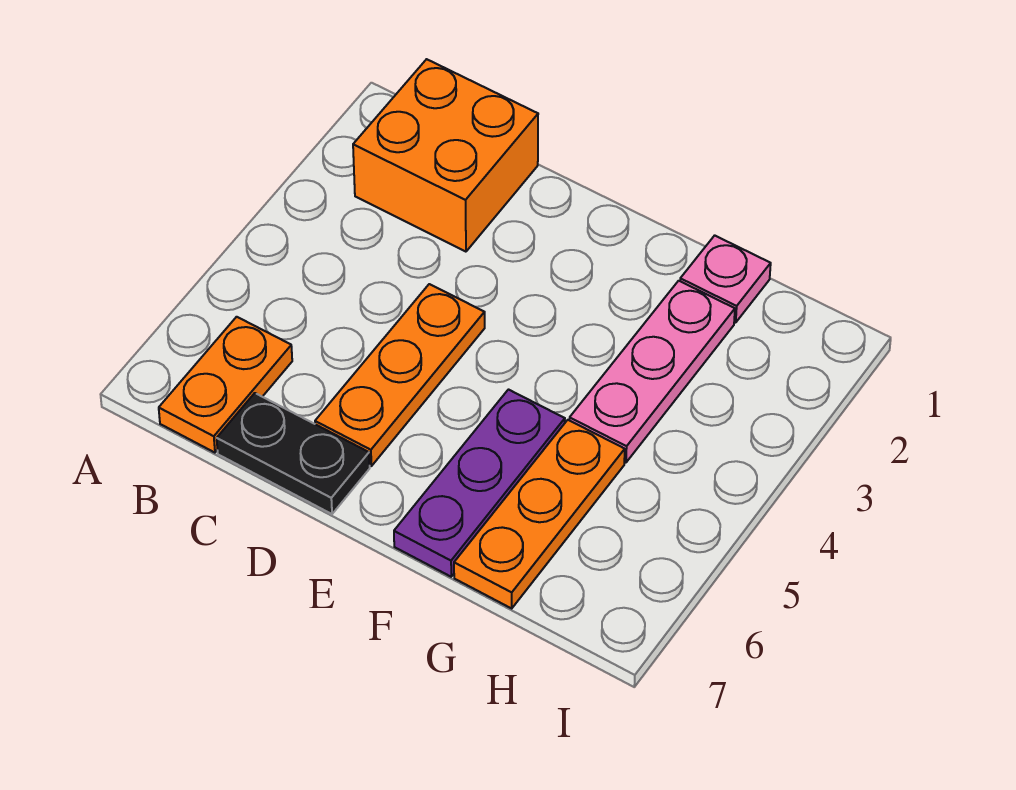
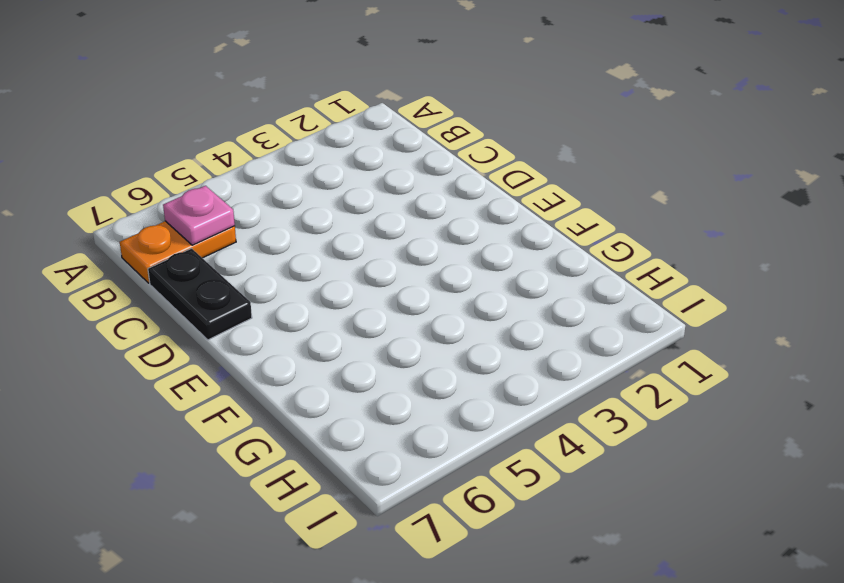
pink plate B6 level 2 -> pink plate G1 level 1
none -> orange brick B1:C2 level 1
none -> orange plate D4:D6 level 1

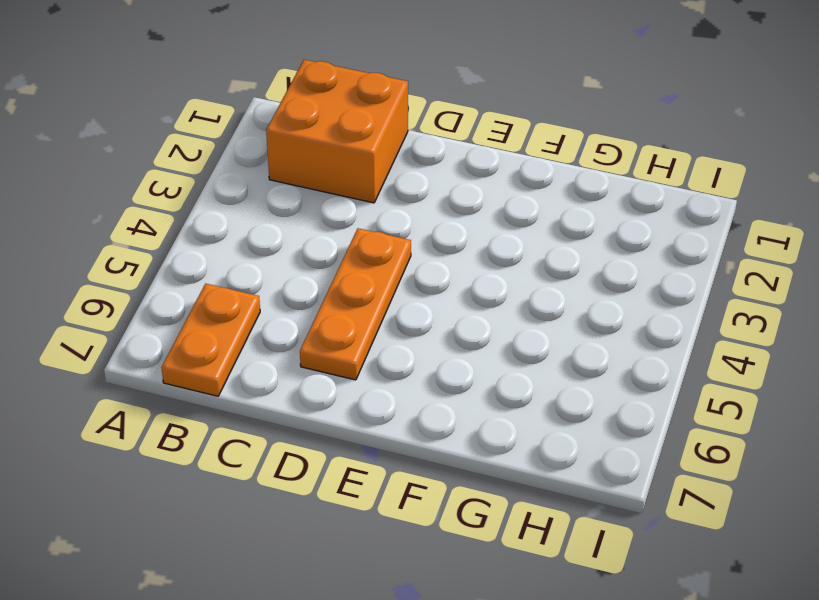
none -> black plate C7:D7 level 1
none -> purple plate F5:F7 level 1

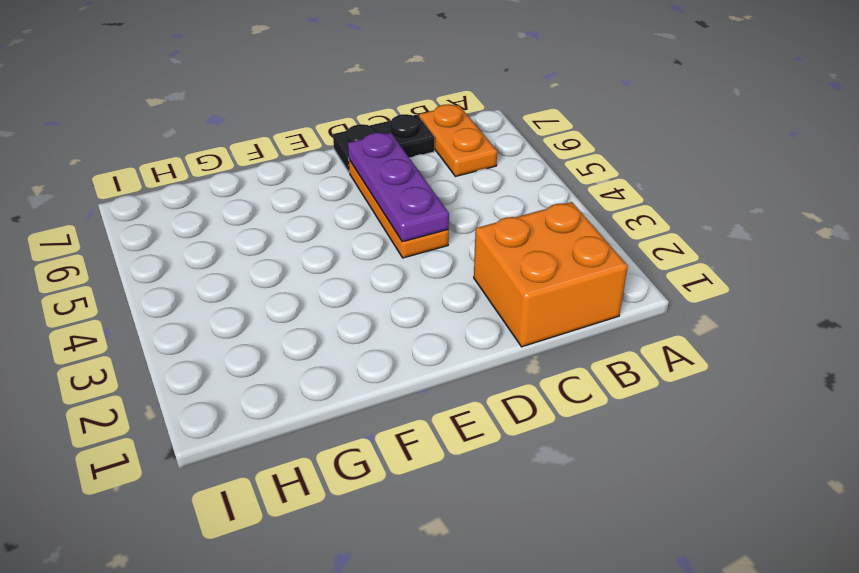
purple plate D4:D6 level 2 -> purple plate F5:F7 level 1
none -> pink plate G1 level 1
none -> pink plate G2:G4 level 1

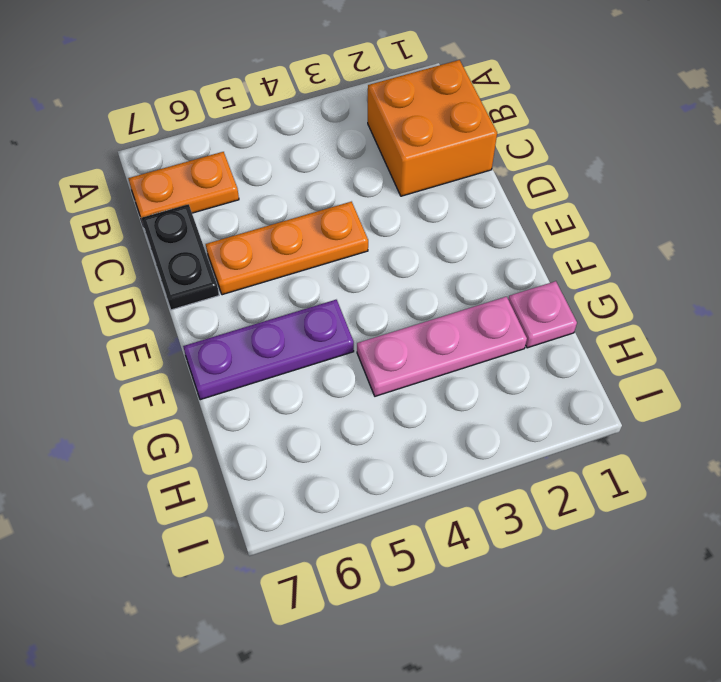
none -> orange plate G5:G7 level 1

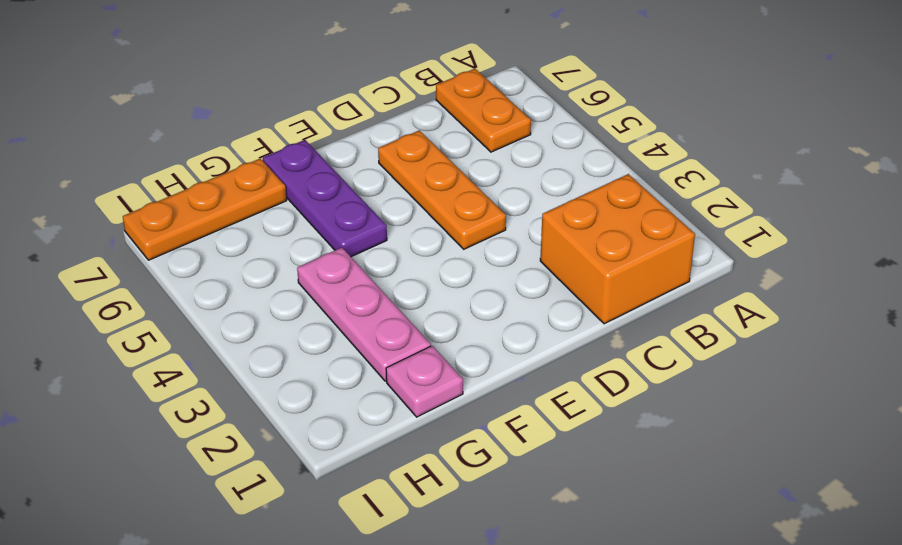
orange plate G7:I7 level 1 -> orange plate G5:G7 level 1
none -> black plate C7:D7 level 1

